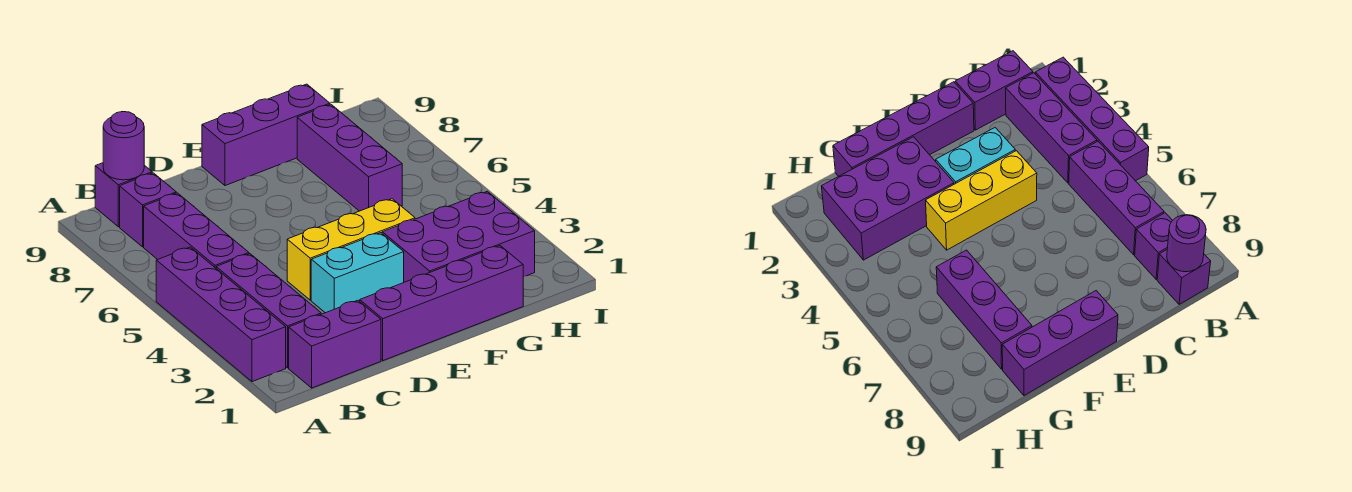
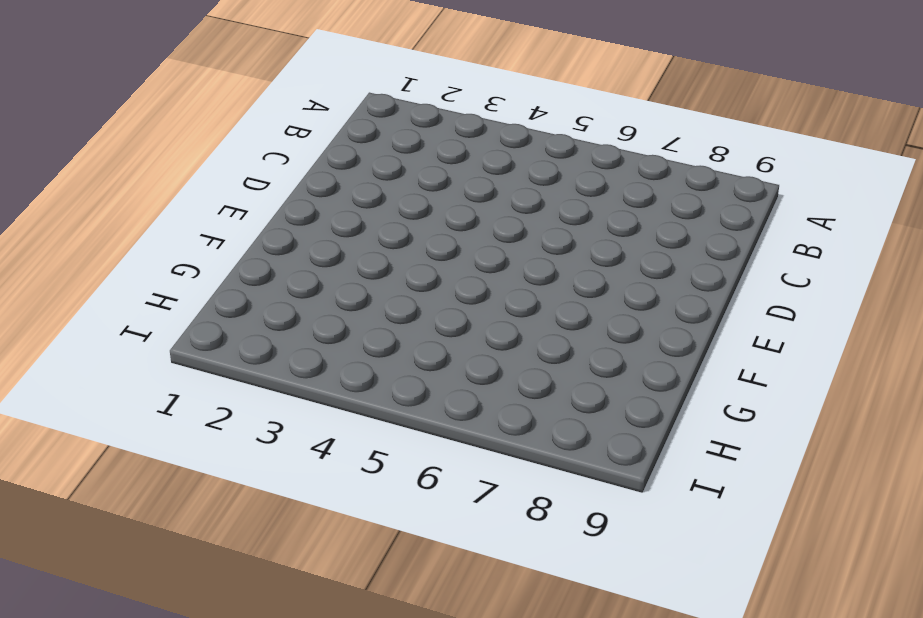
none -> purple brick A2:A5 level 1
none -> purple brick B1:C1 level 1
none -> purple brick B2:B4 level 1

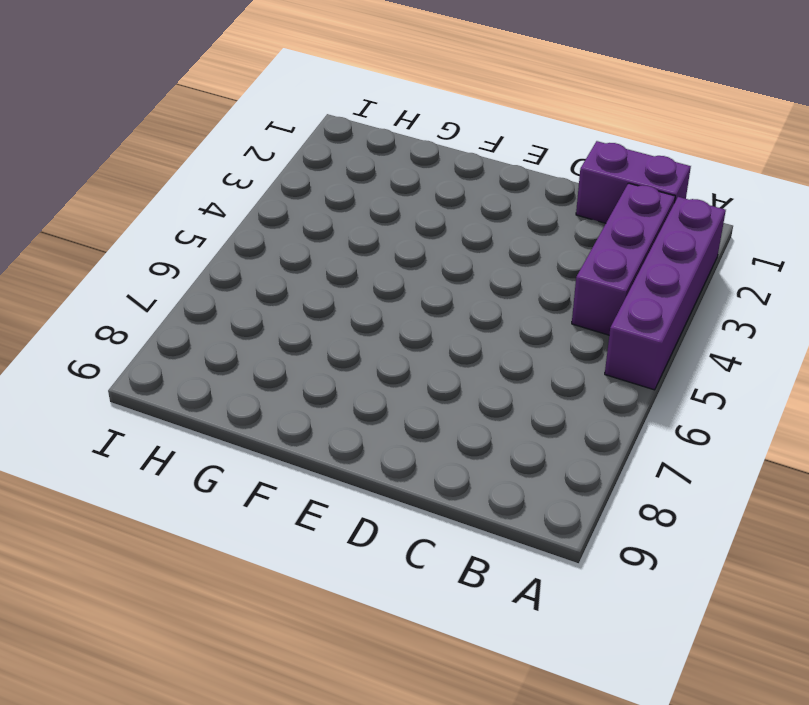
none -> purple brick B5:B7 level 1
none -> purple brick B8 level 1
none -> purple brick B9 level 1

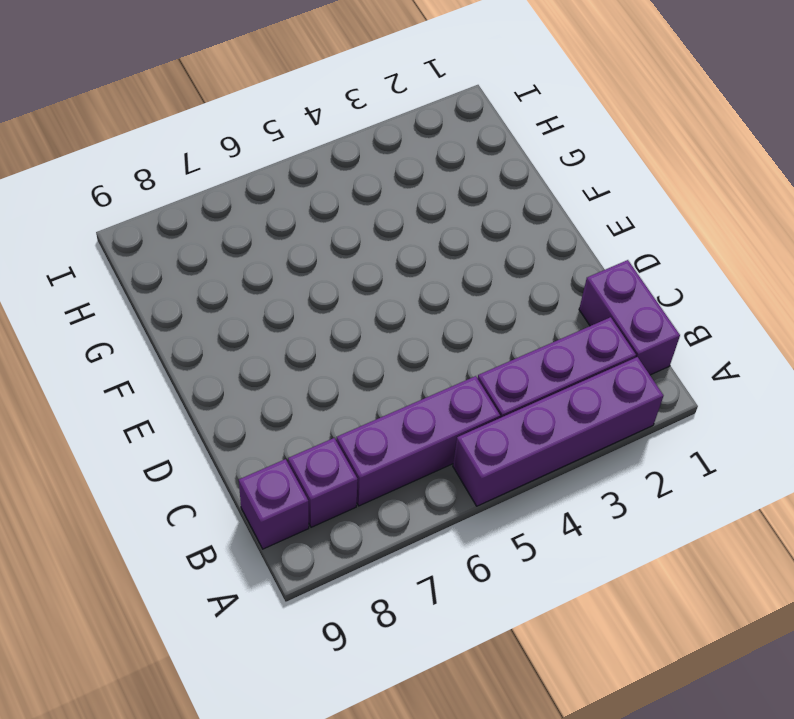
none -> purple brick D1:G1 level 1
none -> cyan brick D3:E3 level 1
none -> yellow brick D4:F4 level 1

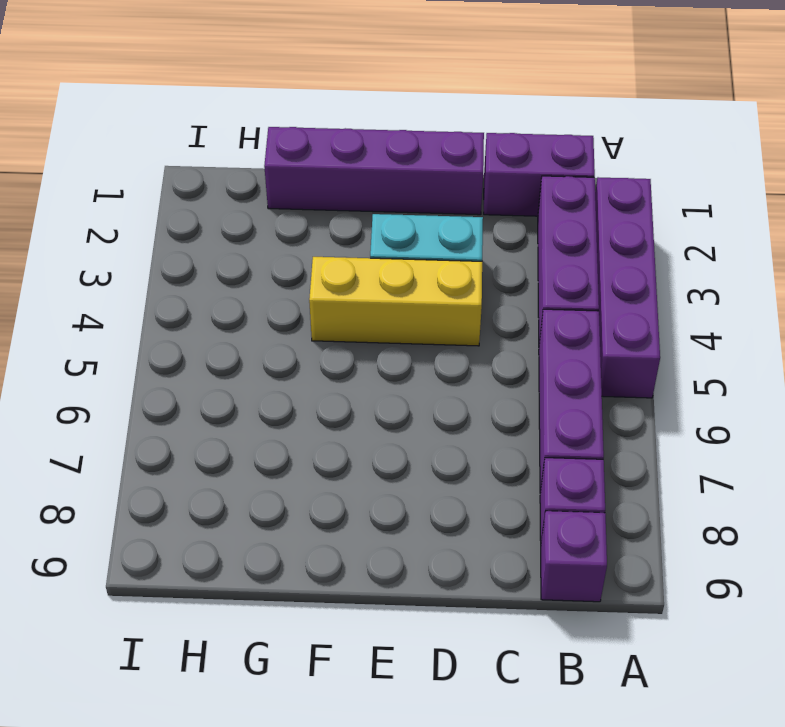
none -> purple brick E9:G9 level 1
none -> purple brick F2:H3 level 1
none -> purple brick G6:G8 level 1

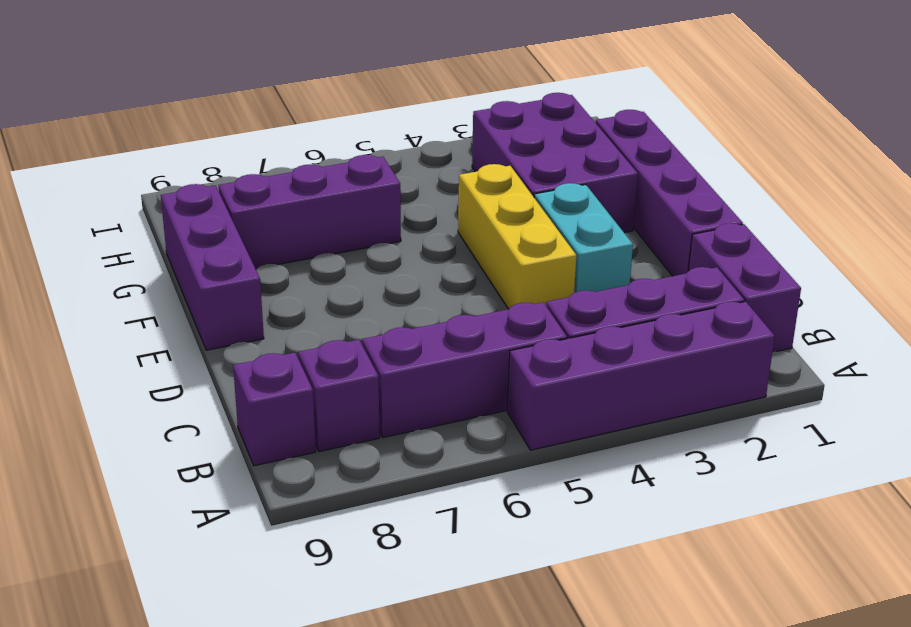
none -> purple round brick B9 level 2

